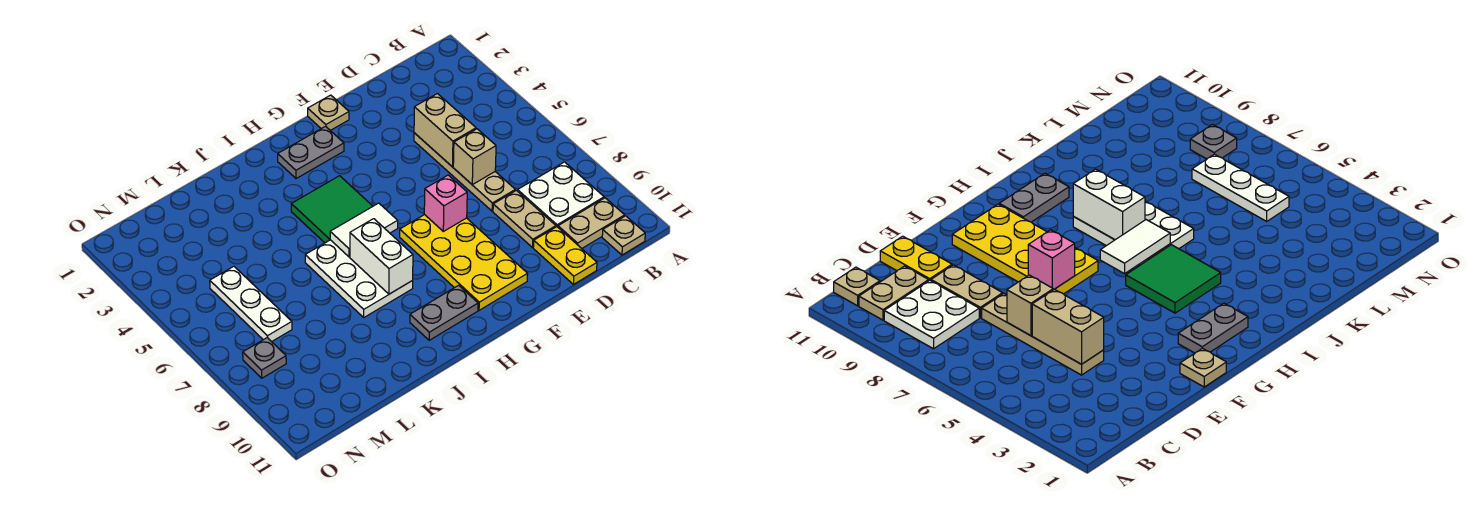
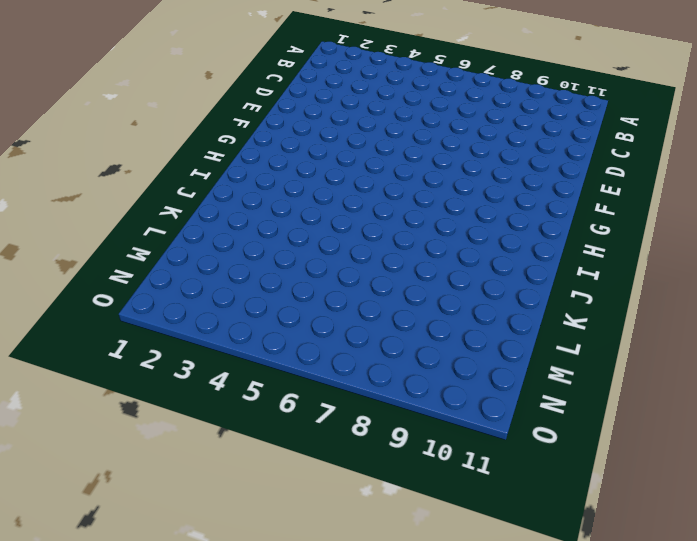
none -> white plate B8:C9 level 1
none -> tan plate B10:C10 level 1
none -> tan plate B11 level 1

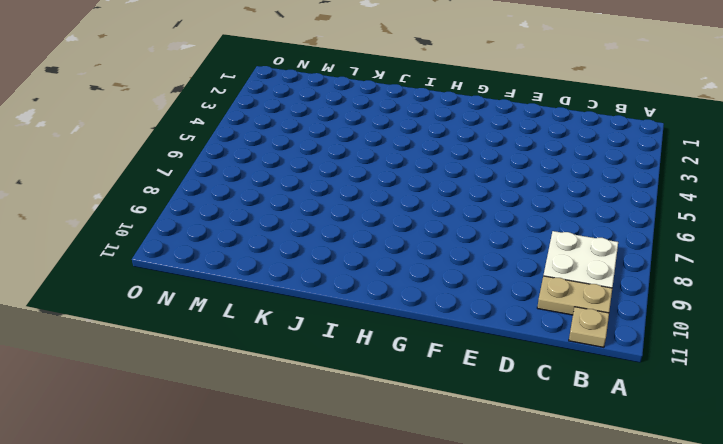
none -> tan plate D4:D7 level 1
none -> tan plate D8:D9 level 1
none -> yellow plate D10:D11 level 1

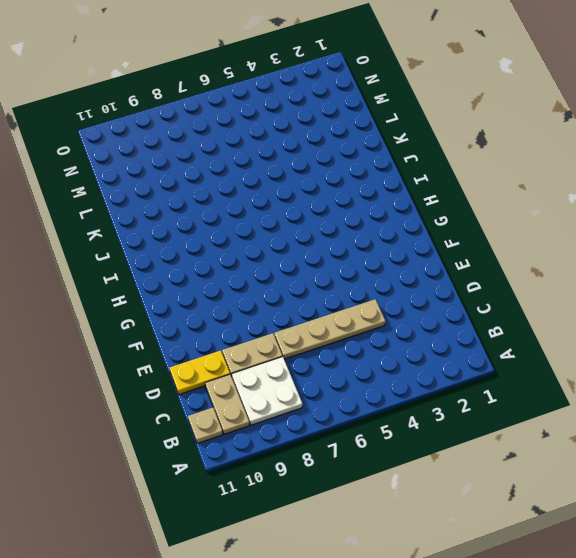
none -> tan plate F1 level 1
none -> yellow plate F7:G10 level 1
none -> grey plate G2:H2 level 1

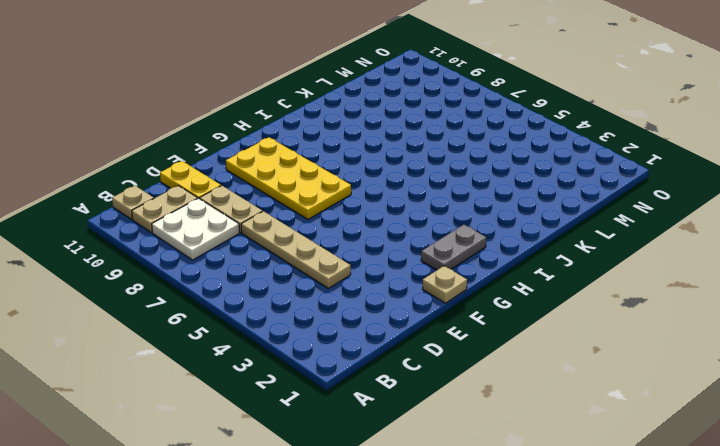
none -> green tile H4:I5 level 1
none -> grey plate H10:I10 level 1
none -> white plate I6:J8 level 1

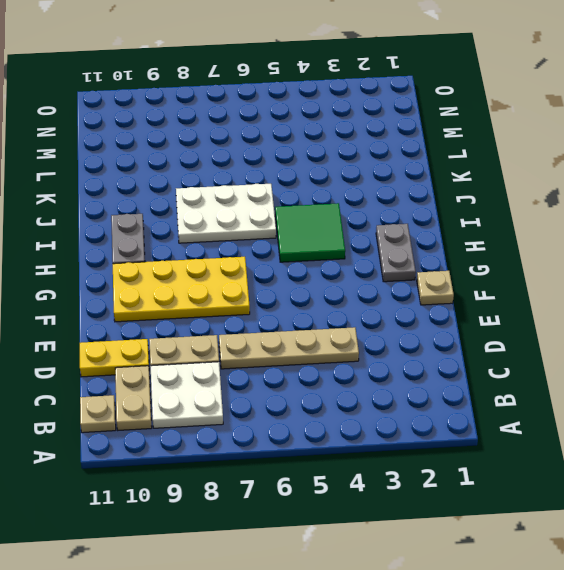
none -> white plate M5:M7 level 1
none -> grey plate N8 level 1
none -> tan brick D4:D5 level 2

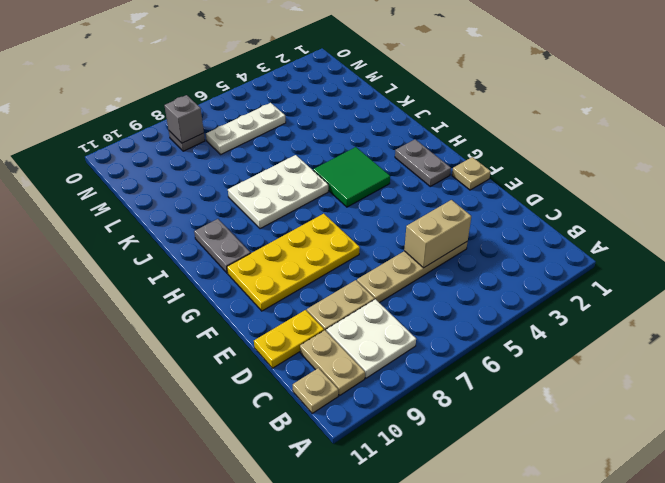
grey brick N8 level 2 -> none
none -> tan brick D6 level 2
none -> pink brick F7 level 2
none -> white tile H6:I6 level 2

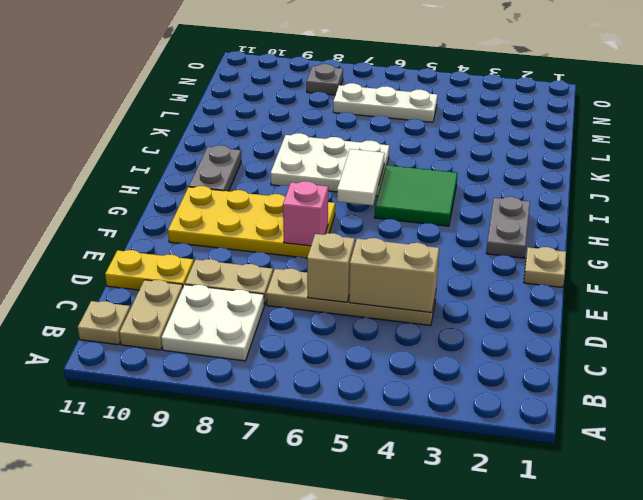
none -> white brick I7:I8 level 2

